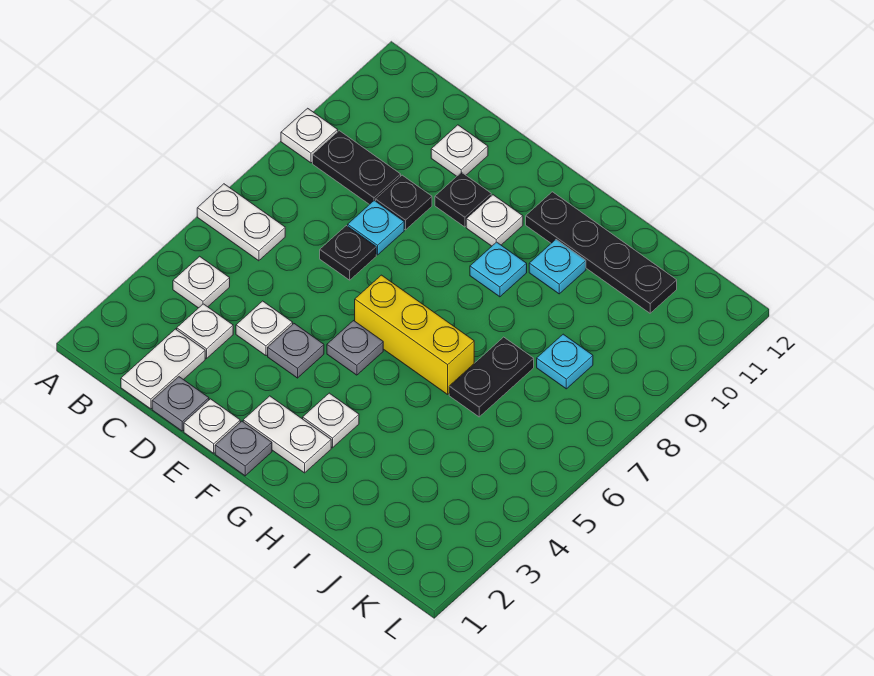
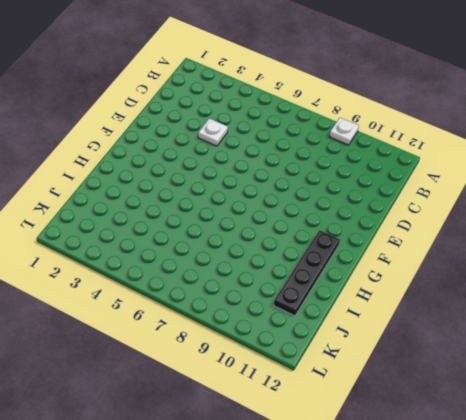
none -> white plate A6:B6 level 1
none -> white plate B4 level 1
none -> black plate B9:C9 level 1

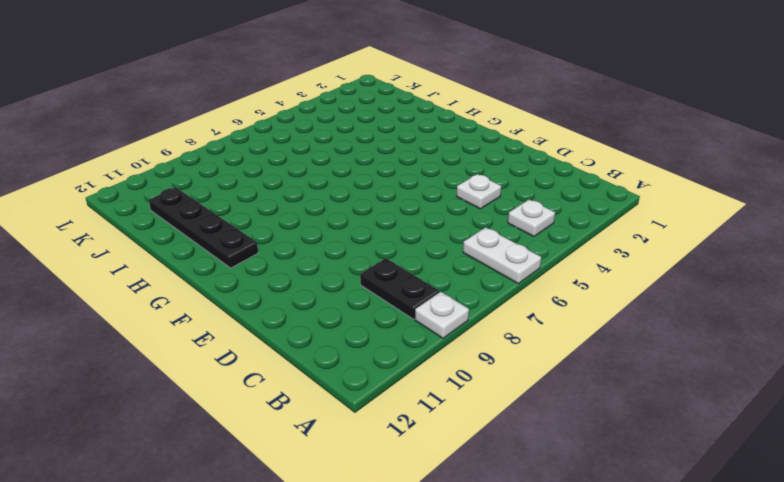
none -> white plate C1:C2 level 1
none -> white plate C3 level 1
none -> grey plate D1 level 1

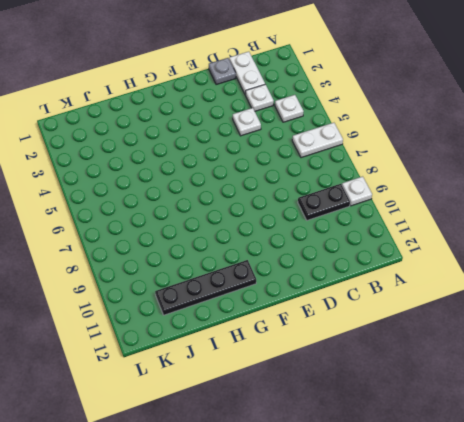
none -> black plate D7 level 1
none -> cyan plate D8 level 1
none -> black plate D9 level 1

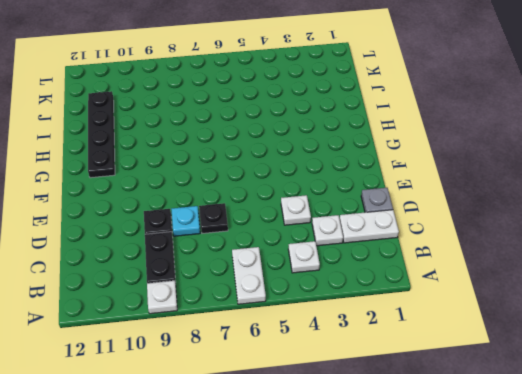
none -> white plate D11 level 1
none -> white plate E1 level 1
none -> grey plate E4 level 1

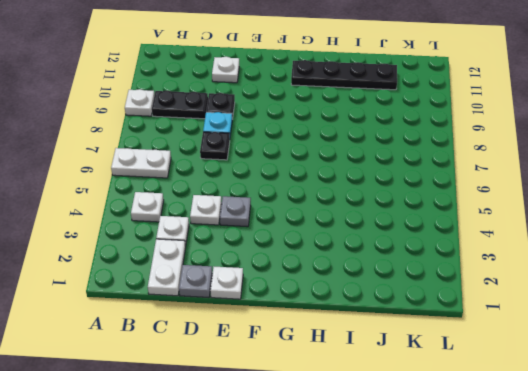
none -> black plate E10 level 1
none -> grey plate F1 level 1
none -> white plate F2:G2 level 1

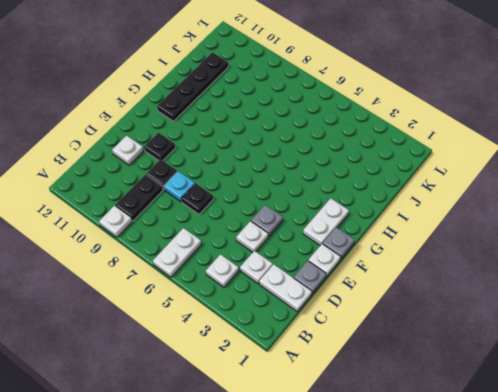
none -> grey plate F5 level 1
none -> yellow brick F6:H6 level 1
none -> white plate F10 level 1

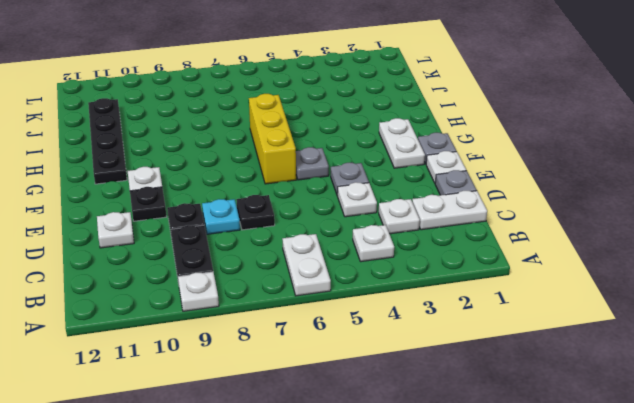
none -> white plate G3 level 1
none -> cyan plate G9 level 1
none -> cyan plate H10 level 1

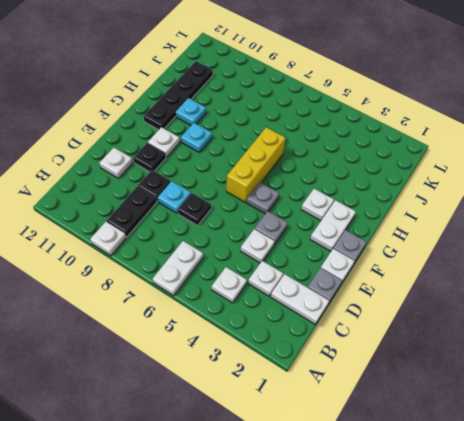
none -> black plate I6:I7 level 1
none -> cyan plate J8 level 1

